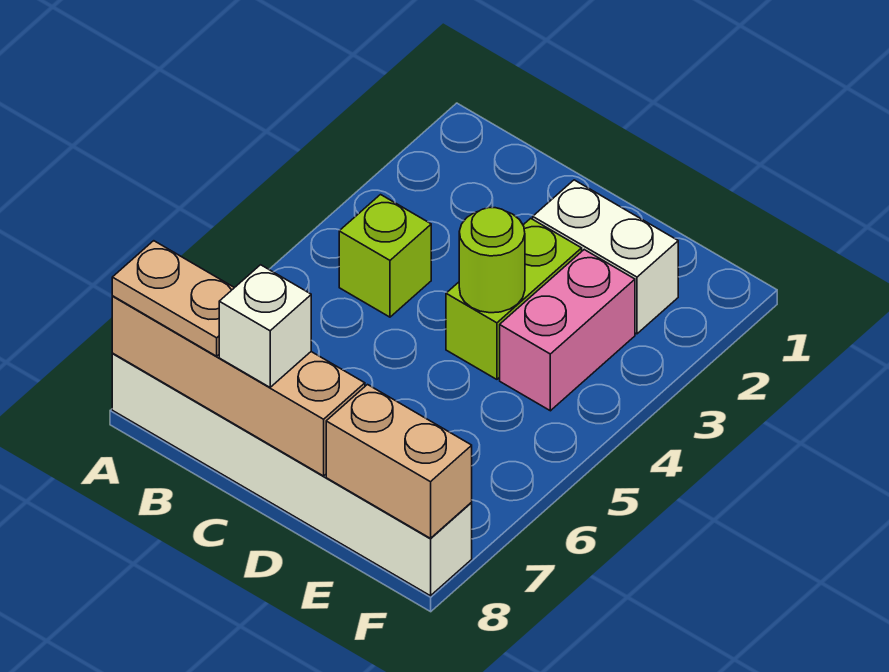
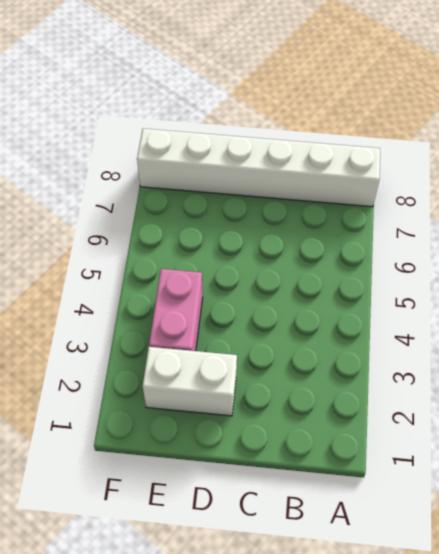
none -> lime brick B4 level 1
none -> lime brick D3:D4 level 1

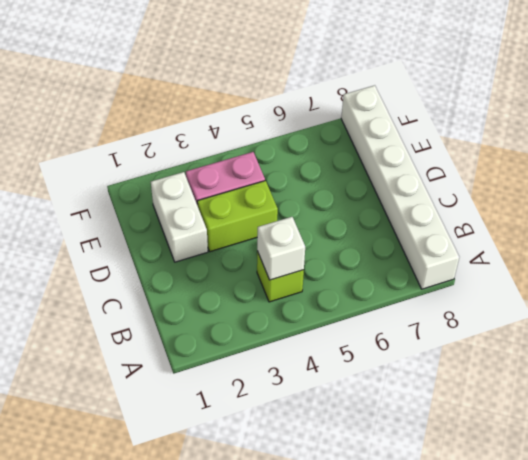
white brick B4 level 2 -> white brick C8 level 3
none -> tan brick A8:D8 level 2
none -> lime round brick D4 level 2

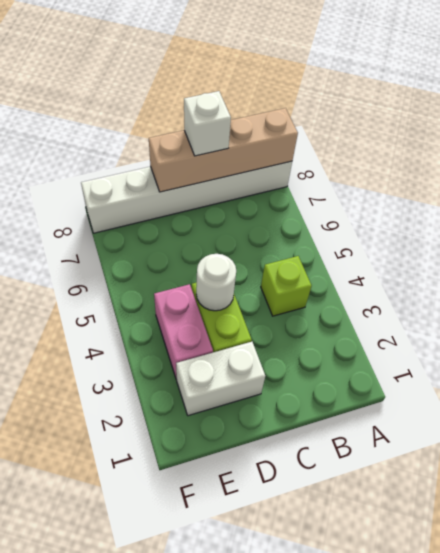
white round brick D4 level 2 -> lime round brick D4 level 2
none -> tan brick E8:F8 level 2
none -> tan plate A8:B8 level 3

